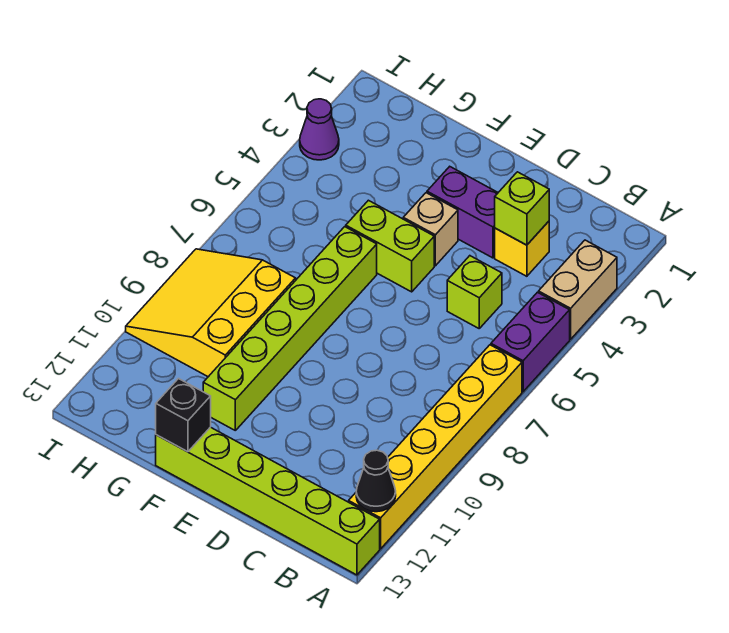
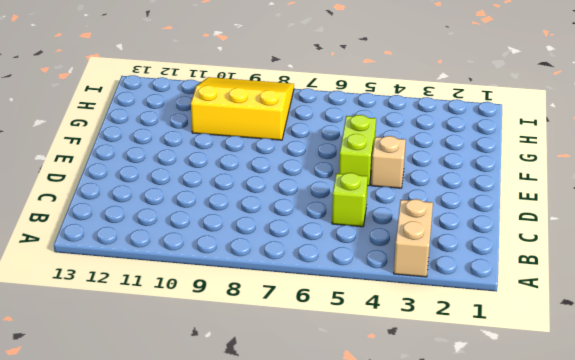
tan brick A3:B3 level 1 -> tan brick A3:A4 level 1
none -> purple brick A5:A6 level 1
none -> yellow brick A7:A12 level 1
none -> lime brick A13:F13 level 1

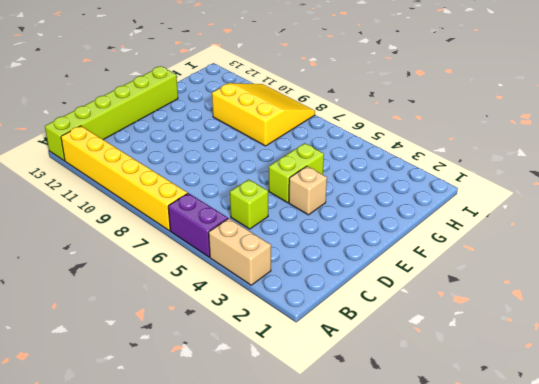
none -> yellow brick C3 level 1
none -> purple brick D3:E3 level 1
none -> lime brick F6:F11 level 1

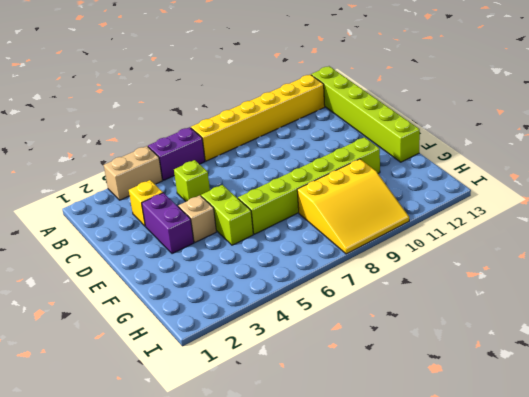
none -> purple cone I3 level 1
none -> black cone A12 level 2
none -> lime brick C3 level 2

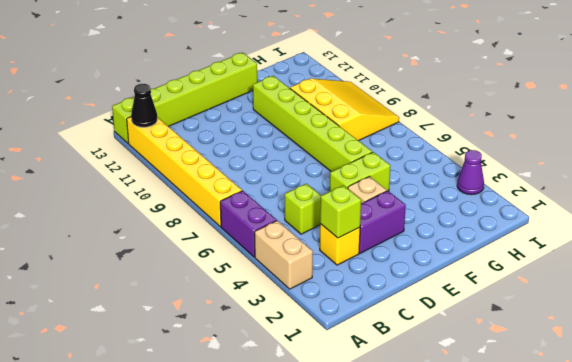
none -> black brick F13 level 2

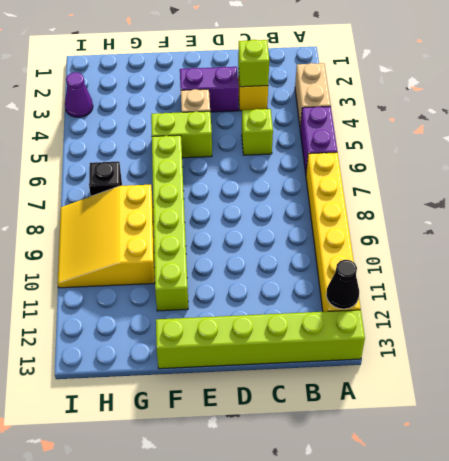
black brick H7 level 1 -> black brick F13 level 2

